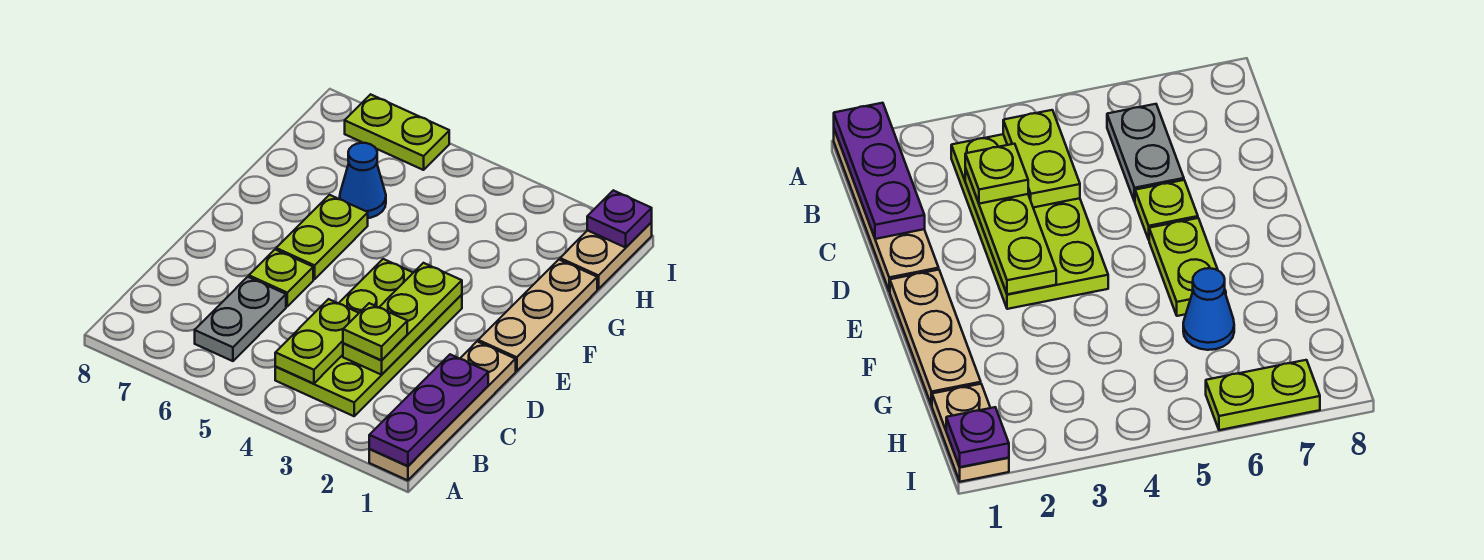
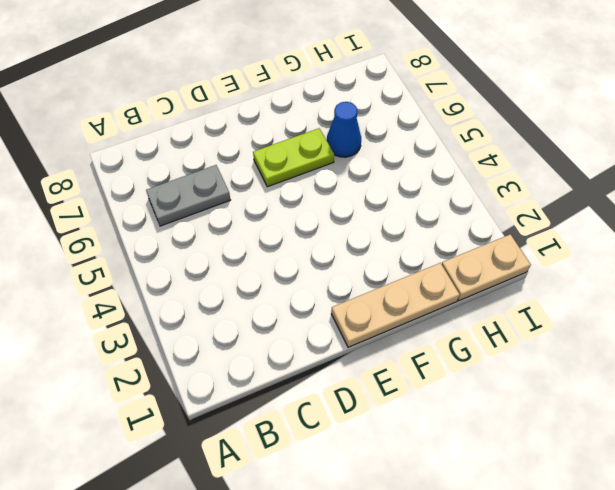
none -> tan plate A1:D1 level 1
none -> lime plate B3:E4 level 1
none -> lime plate D6 level 1

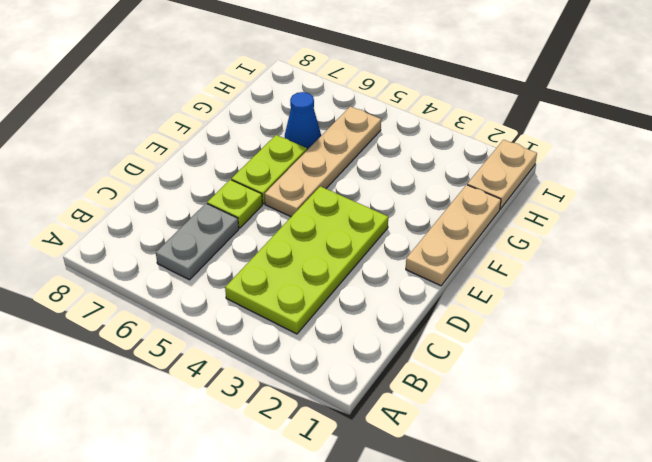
tan plate E5:H5 level 1 -> tan plate A1:D1 level 1
none -> lime plate I6:I7 level 1
none -> purple plate A1:C1 level 2
none -> lime plate B4:C4 level 2

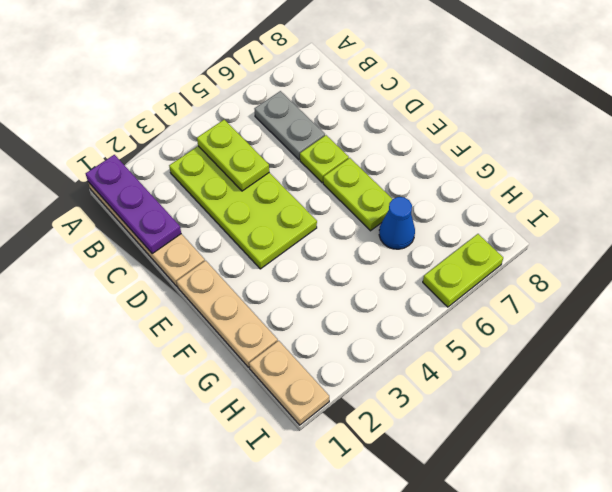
none -> lime plate C3:E3 level 2
none -> purple plate I1 level 2
none -> lime plate C3 level 3

